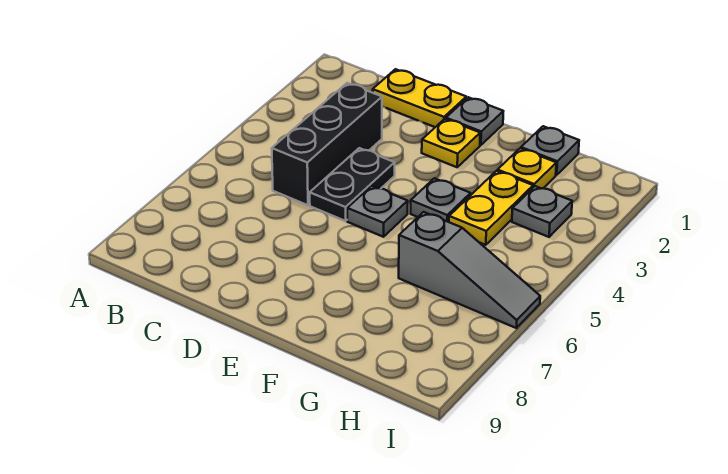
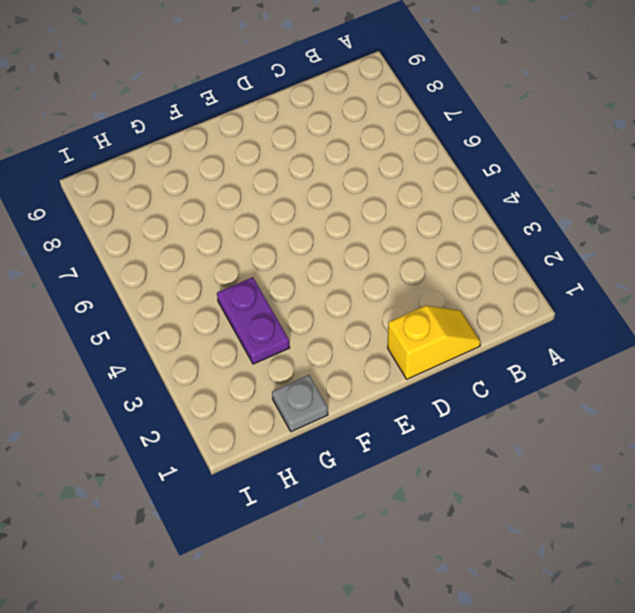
yellow slope C1:D1 level 1 top D -> yellow plate C1:D1 level 1
purple plate G3:G4 level 1 -> yellow plate G3:G4 level 1
none -> black brick C3:C5 level 1
none -> black plate D4:D5 level 1
none -> grey plate E1 level 1

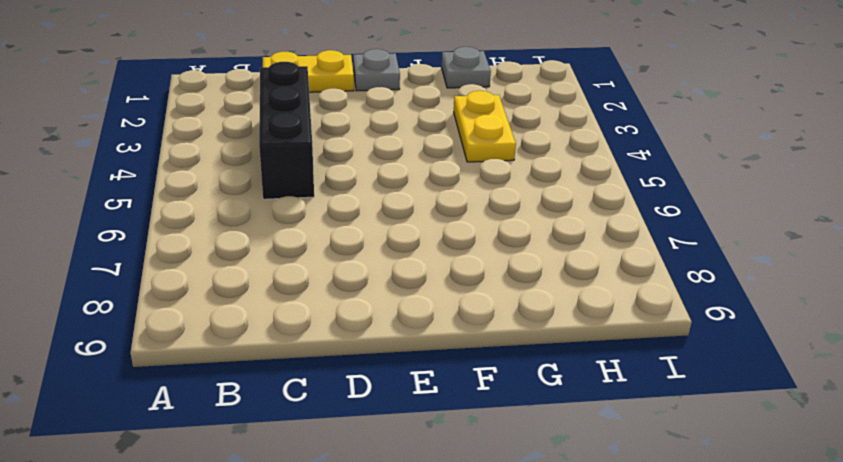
none -> black plate D4:D5 level 1
none -> yellow plate E2 level 1
none -> grey plate E5 level 1

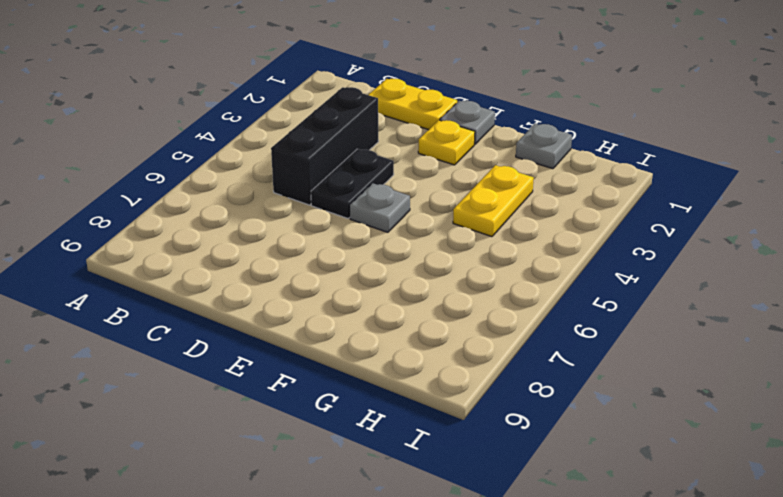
none -> grey plate F4 level 1
none -> yellow plate G2 level 1
none -> grey slope G6:I6 level 1 top G

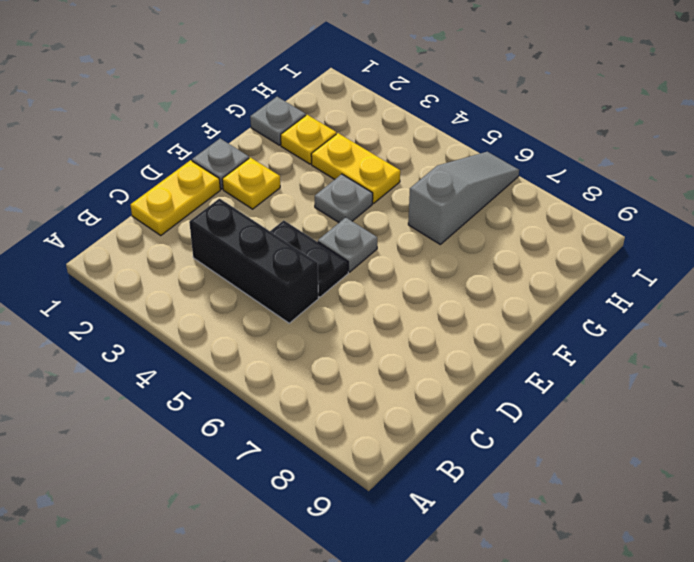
none -> grey plate H3 level 1

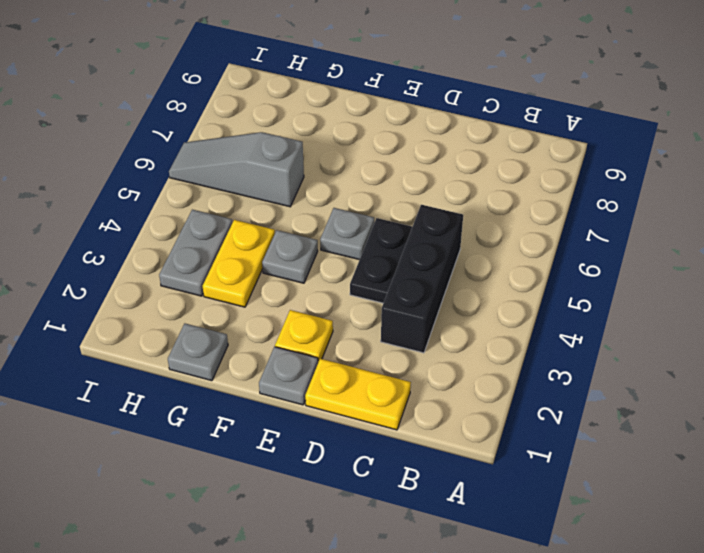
grey plate H3:H4 level 1 -> grey plate H3 level 1
none -> yellow plate G2 level 1

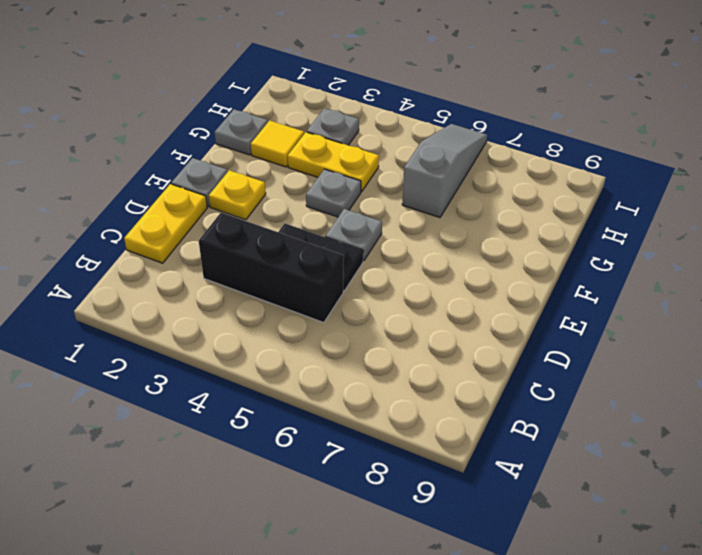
yellow tile G2 level 1 -> yellow plate G2 level 1

